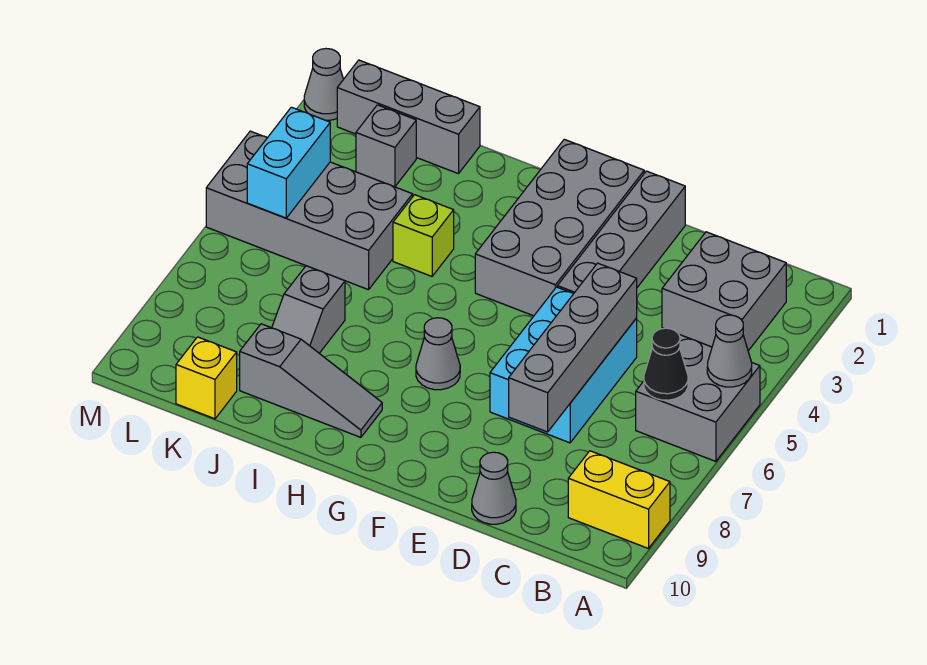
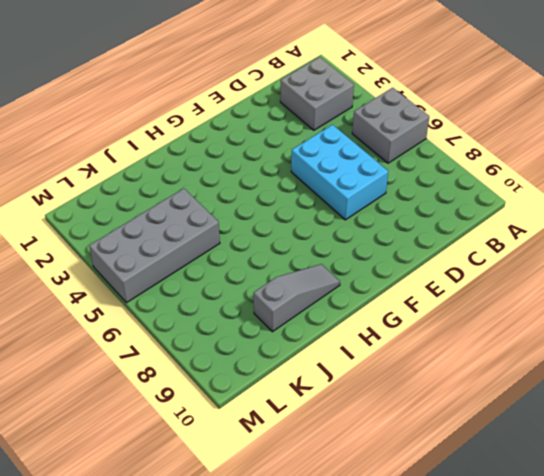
none -> yellow brick A9:B9 level 1
none -> grey cone D10 level 1
none -> grey brick E1:E4 level 1

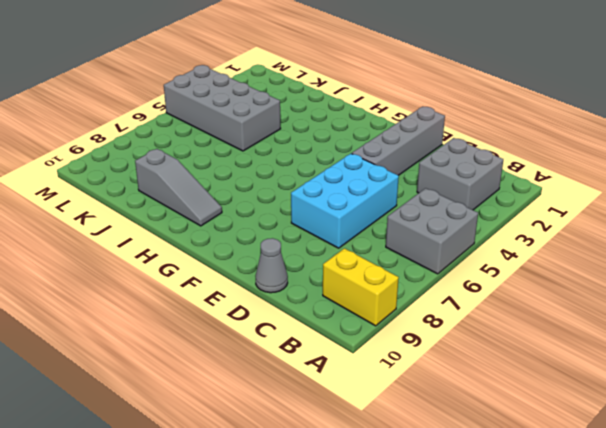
none -> grey brick F1:G4 level 1
none -> grey cone G7 level 1
none -> lime brick I4 level 1

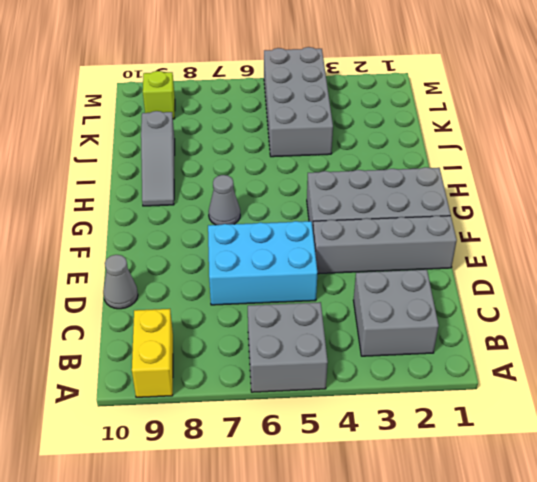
lime brick L9 level 1 -> lime brick I4 level 1
none -> grey brick J1:L1 level 1
none -> grey slope J7:J8 level 1 top 7
none -> grey brick K2 level 1

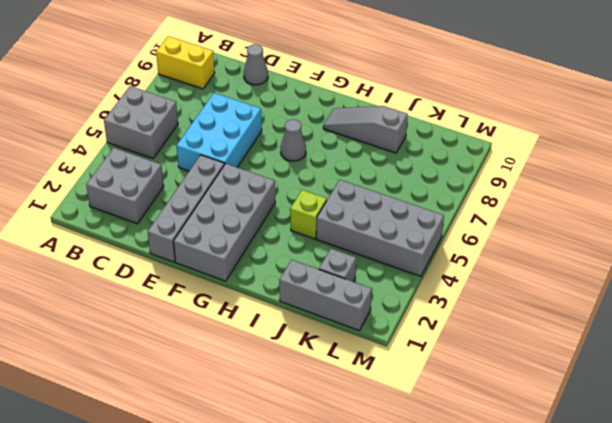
none -> grey slope J7:J8 level 1 top 7
none -> yellow brick K10 level 1
none -> grey cone M1 level 1

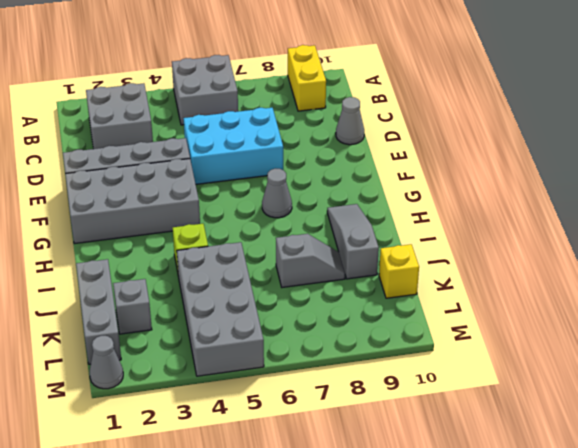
none -> grey cone A5 level 2
none -> black cone B6 level 2
none -> grey brick D5:D8 level 2

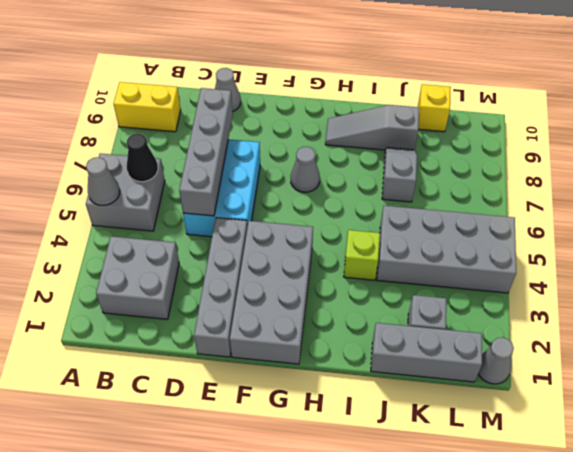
none -> cyan brick L4:L5 level 2

